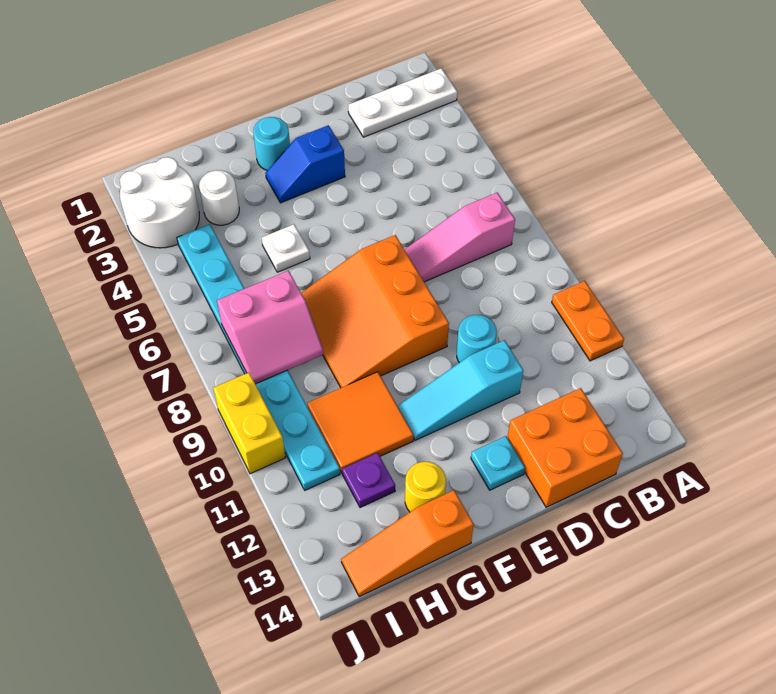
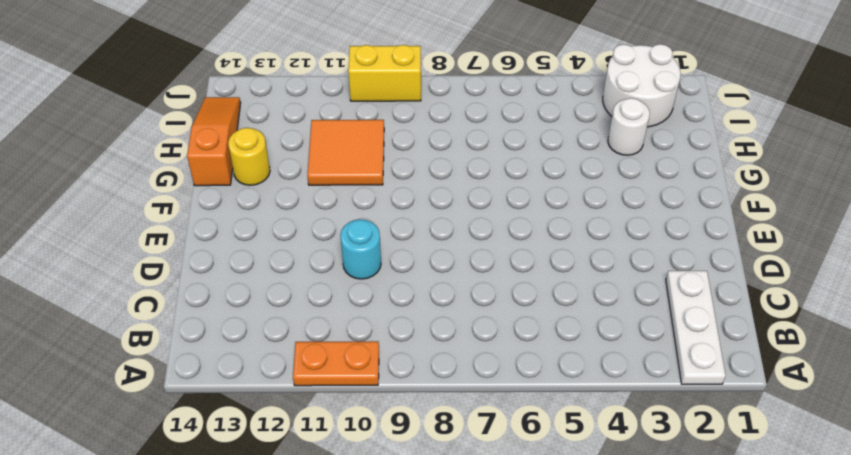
none -> pink slope B7:D7 level 1 top B
none -> orange brick C13:D14 level 1
none -> cyan slope D11:F11 level 1 top D

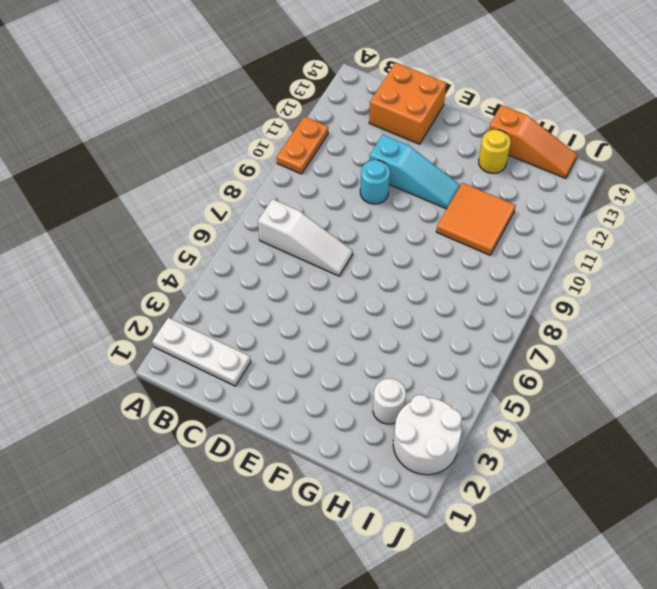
white slope B7:D7 level 1 top B -> pink slope B7:D7 level 1 top B
none -> blue slope E3:F3 level 1 top E
none -> orange slope E7:G9 level 1 top E
none -> cyan plate E13 level 1

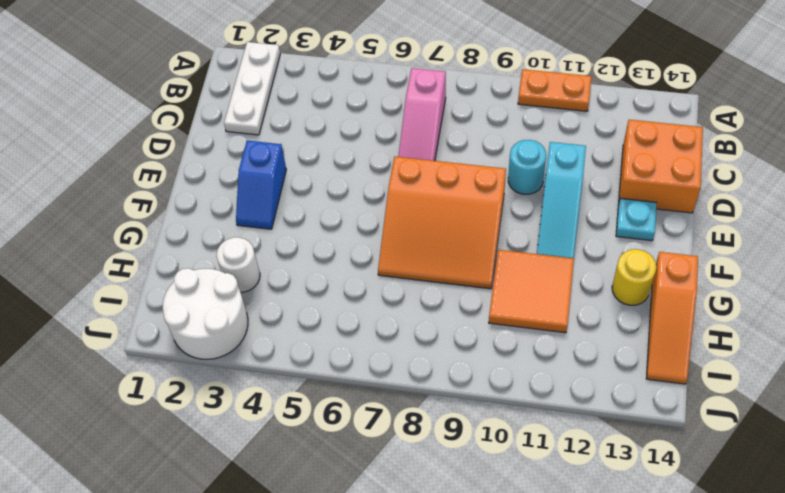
none -> cyan round brick F2 level 1
none -> white plate G5 level 1
none -> purple plate H12 level 1

